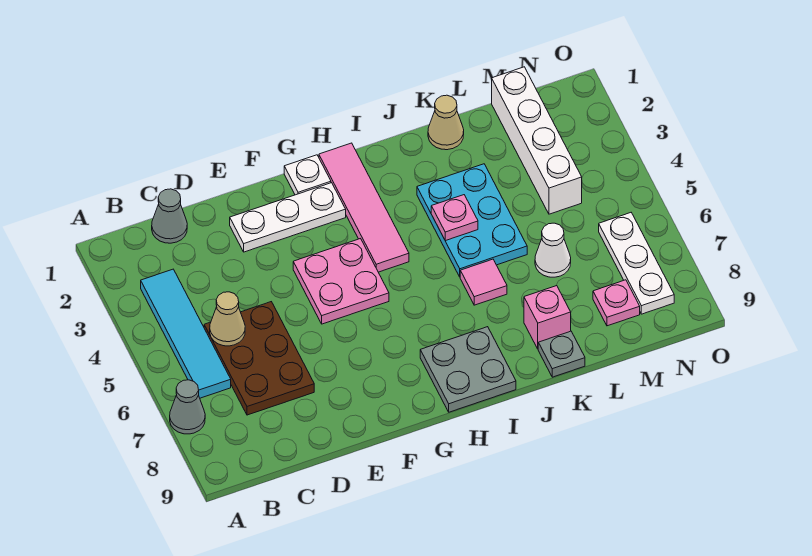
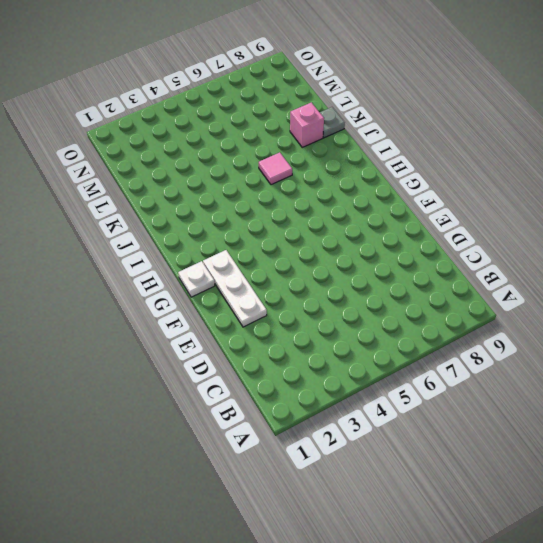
none -> grey cone A7 level 1
none -> cyan tile B3:B6 level 1
none -> grey cone C1 level 1

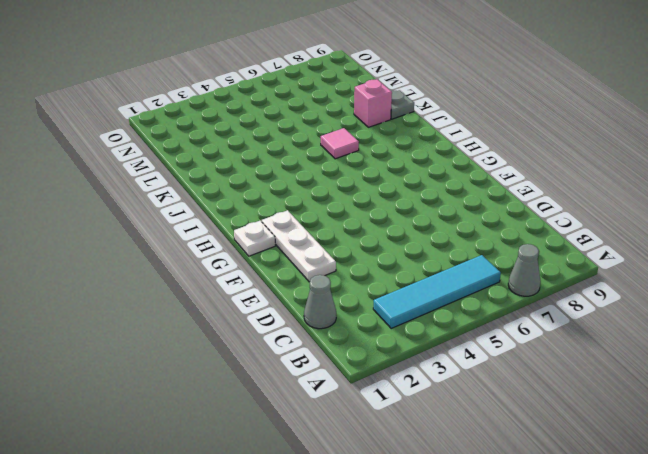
none -> brown plate C5:D7 level 1
none -> pink plate F4:G5 level 1
none -> pink tile H1:H4 level 1

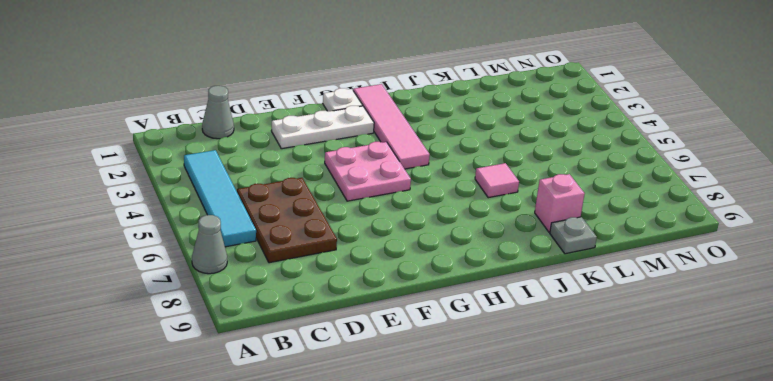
none -> grey plate H8:I9 level 1
none -> cyan plate J3:K5 level 1
none -> tan cone K1 level 1

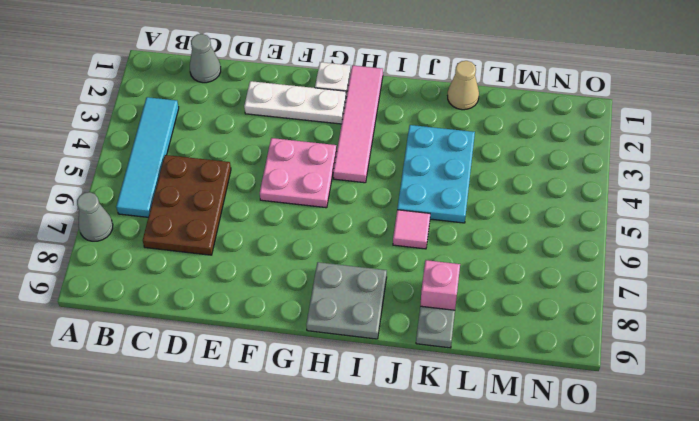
none -> white cone L6 level 1
none -> white brick M1:M4 level 1
none -> pink plate M8 level 1

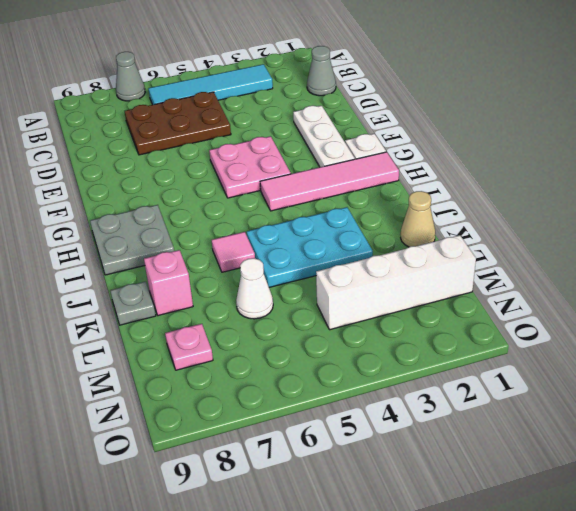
none -> white plate N6:N8 level 1
none -> tan cone C5 level 2
none -> pink plate J4 level 2

